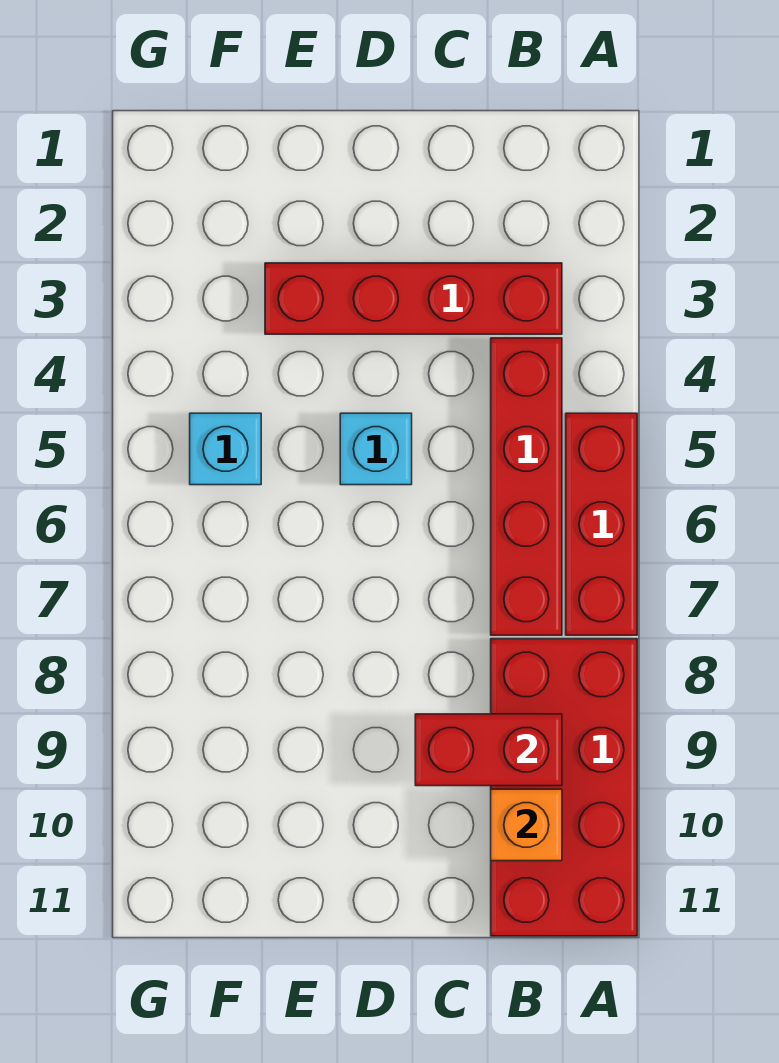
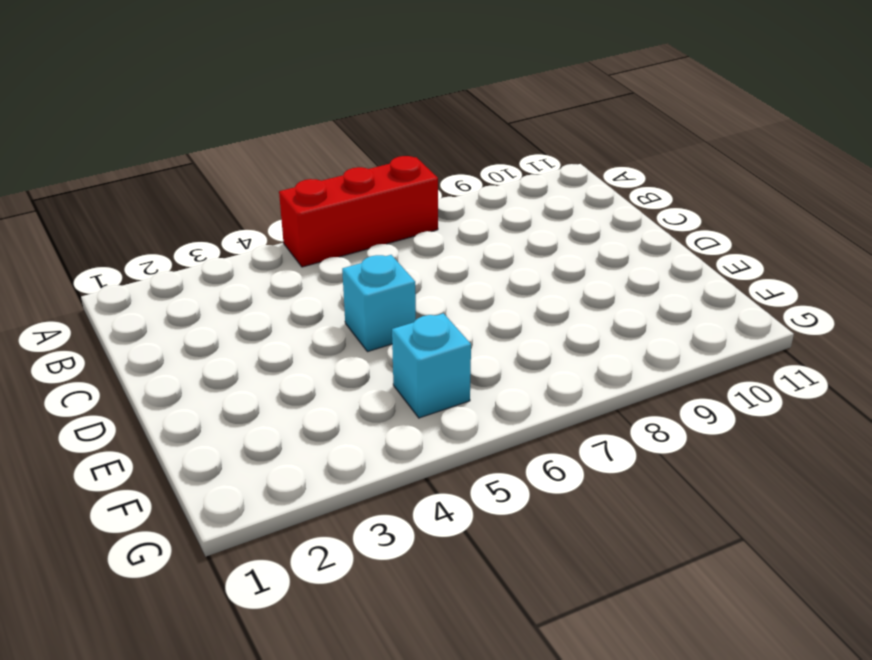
none -> red brick A8:B11 level 1
none -> red brick B3:E3 level 1

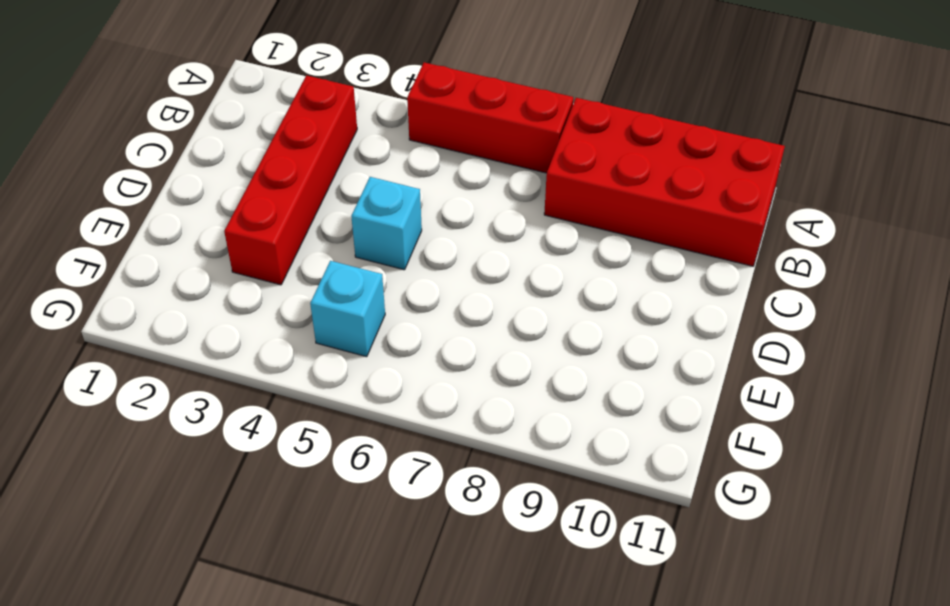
none -> red brick B4:B7 level 1
none -> red brick B9:C9 level 2

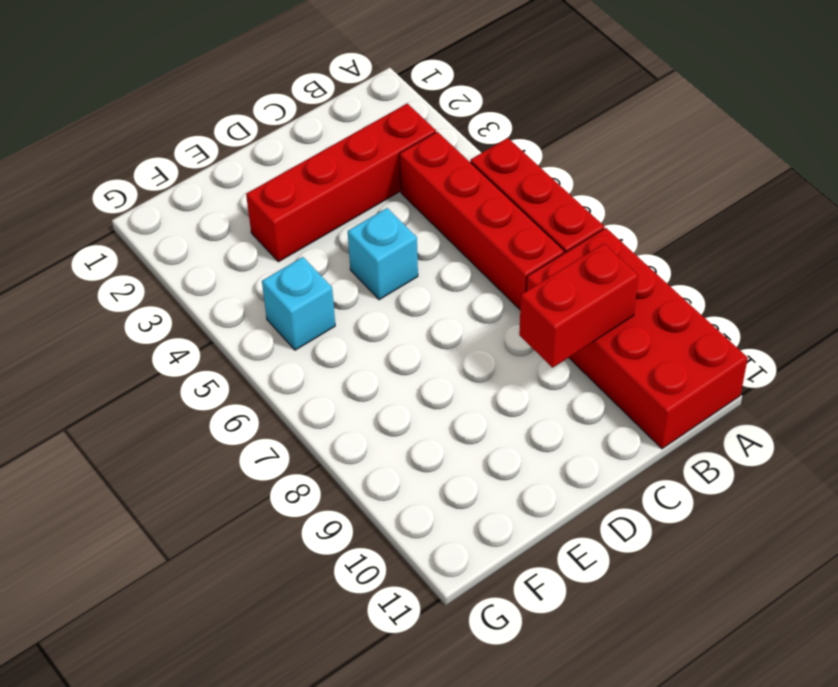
none -> orange brick B10 level 2

